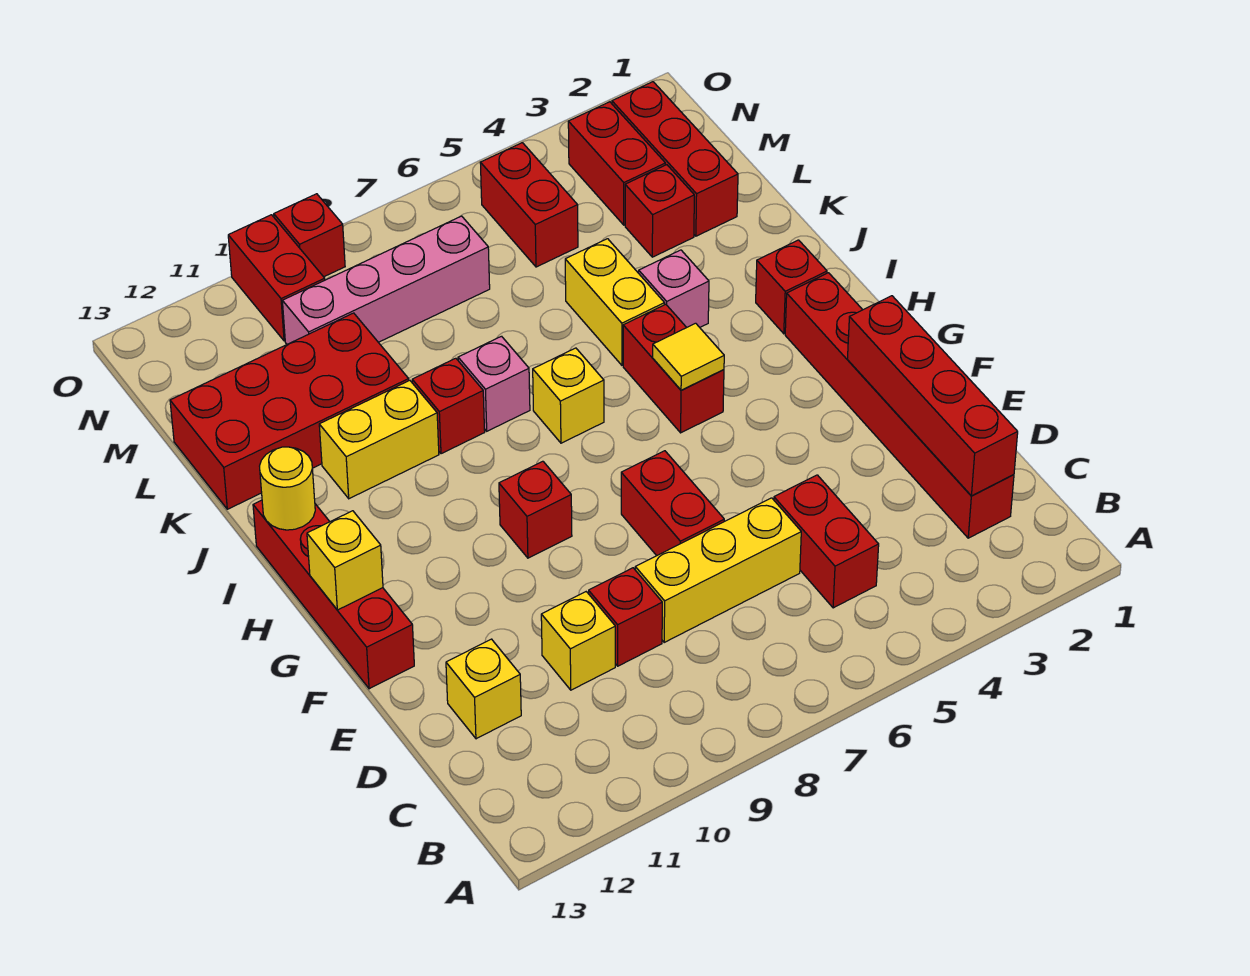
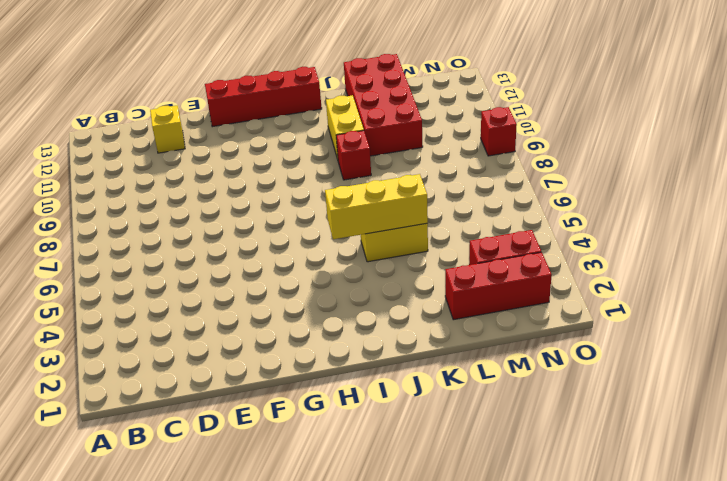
yellow brick I5:K5 level 2 -> yellow brick D6:D8 level 1
none -> red brick C2:H2 level 1
none -> red brick C5:D5 level 1
none -> red brick D9 level 1

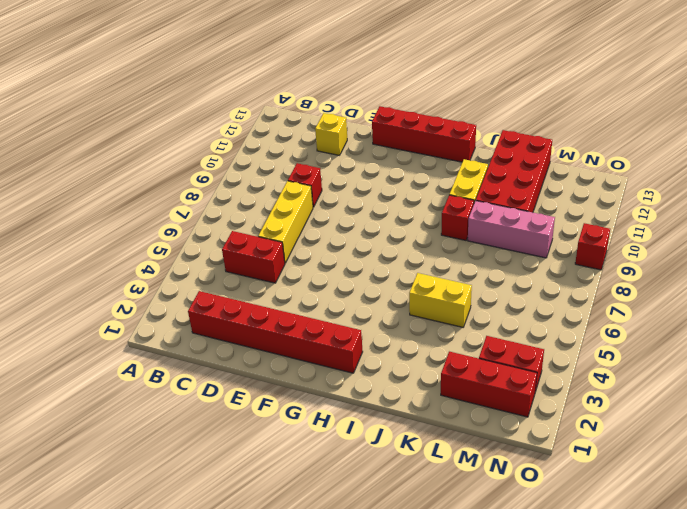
pink brick K9:M9 level 1 -> pink brick M7:M10 level 1
none -> yellow brick D10 level 1
none -> red brick E7:F7 level 1
none -> red brick G9 level 1

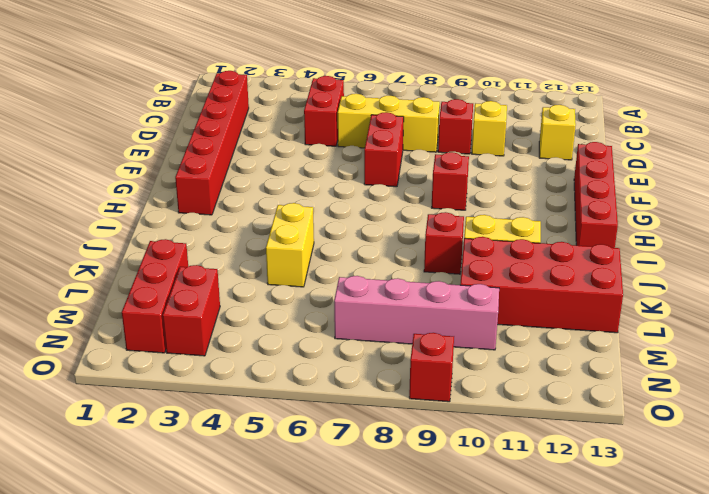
none -> red brick H5:I5 level 1
none -> red brick I2 level 1
none -> yellow brick I7 level 1

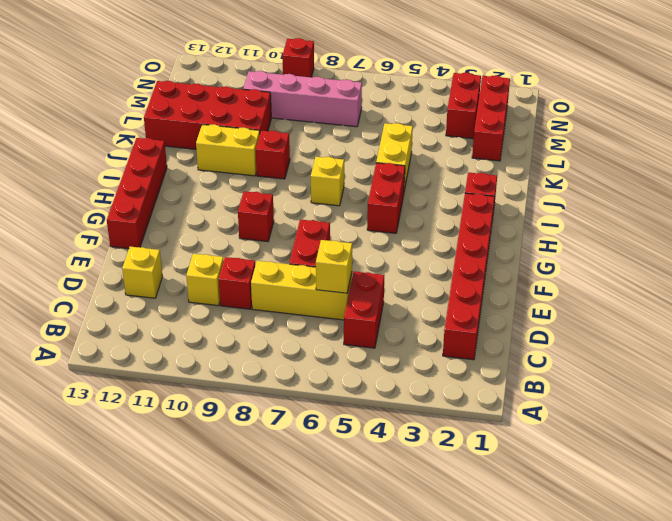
yellow brick D6 level 2 -> yellow brick G13 level 2
none -> pink brick J4 level 1
none -> pink brick J8 level 1
none -> red brick L3 level 1

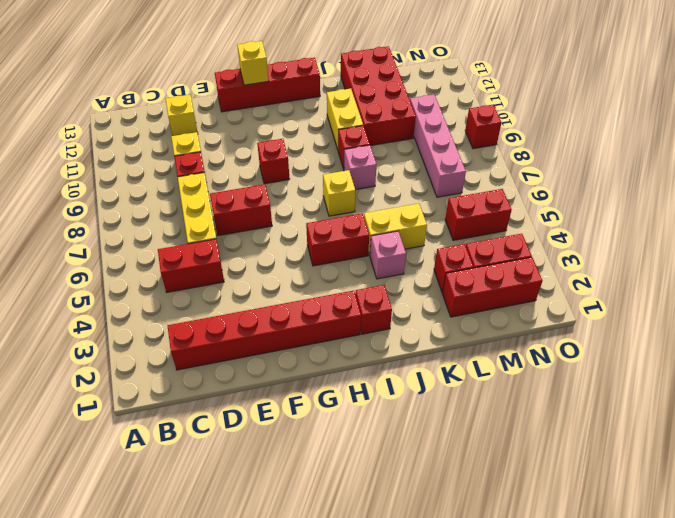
none -> red brick N10:O10 level 1
none -> red brick C2:F2 level 2
none -> yellow tile H5 level 2

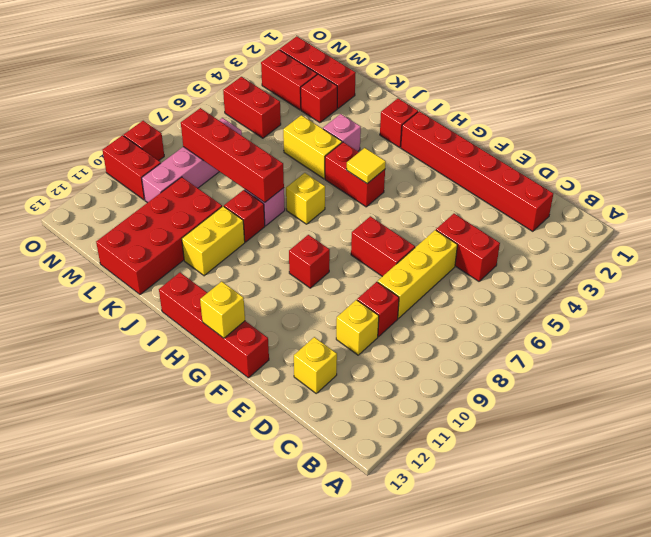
red brick J8:M8 level 2 -> red brick C2:F2 level 2
none -> yellow round brick I13 level 2

